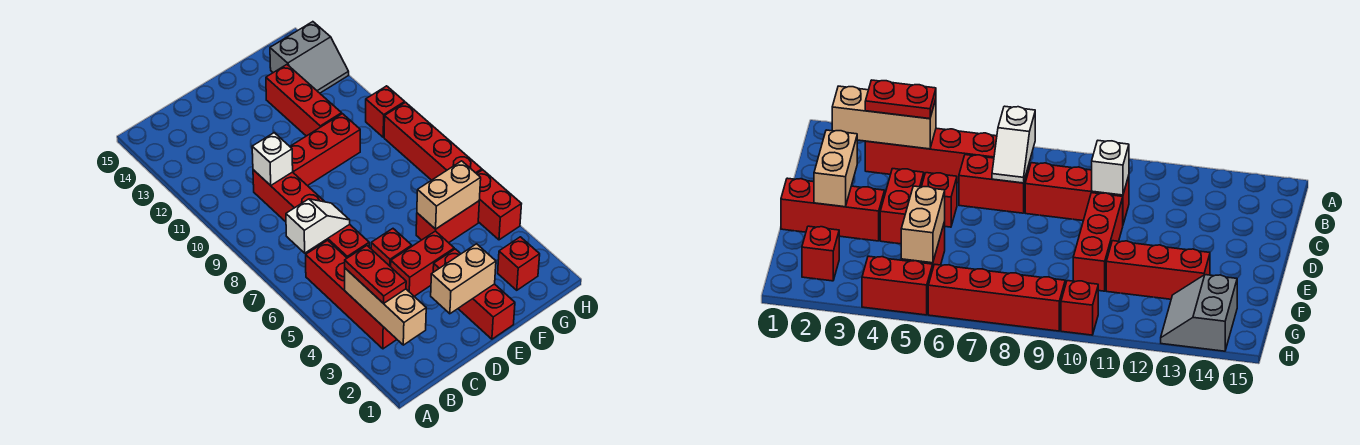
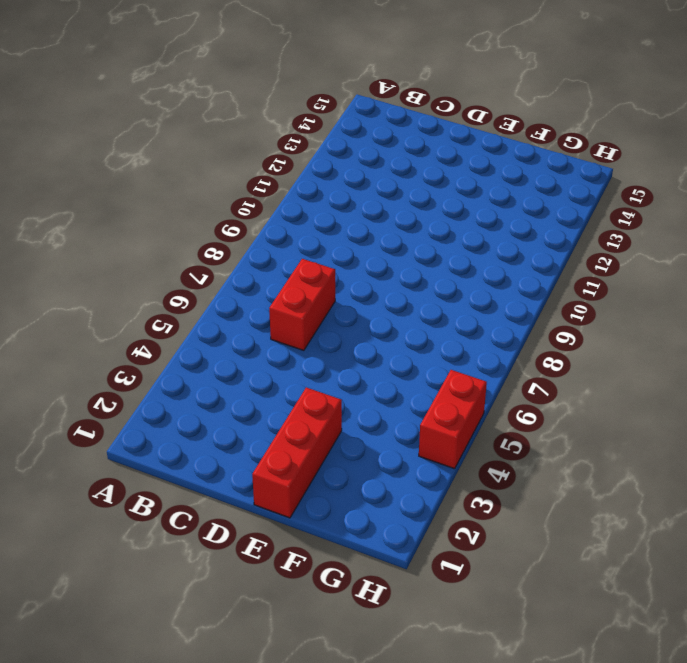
none -> red brick B3:B6 level 1
none -> red brick C8:C10 level 1
none -> red brick D4:E4 level 1

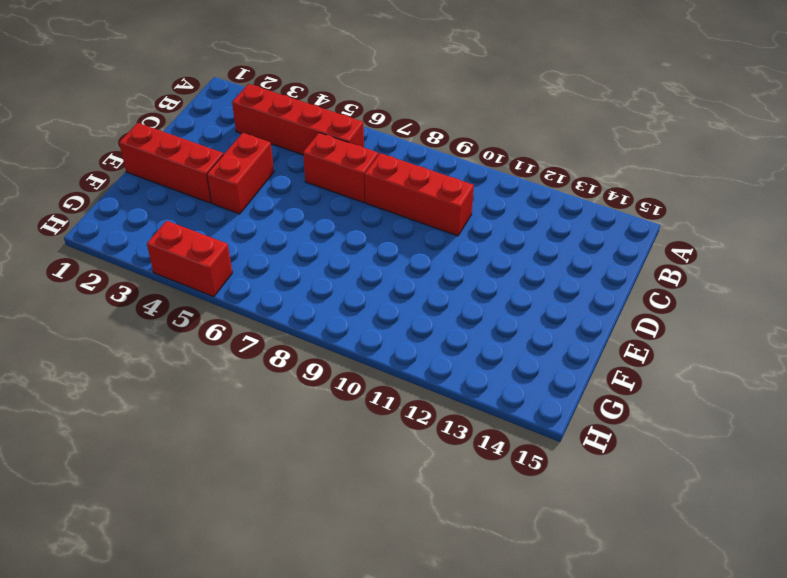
none -> red brick D5 level 1
none -> red brick D10:F10 level 1
none -> red brick F5:G5 level 1

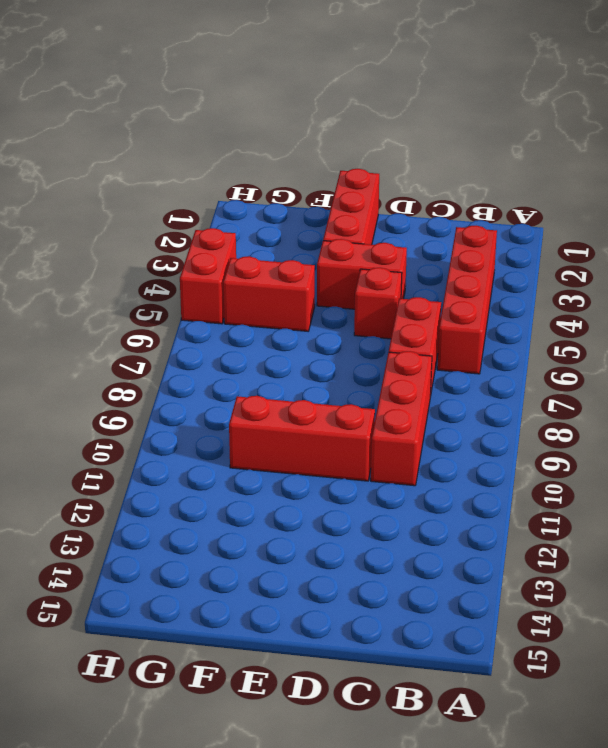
none -> red brick F11:F13 level 1
none -> red brick G2 level 1
none -> grey slope G13:H14 level 1 top 14

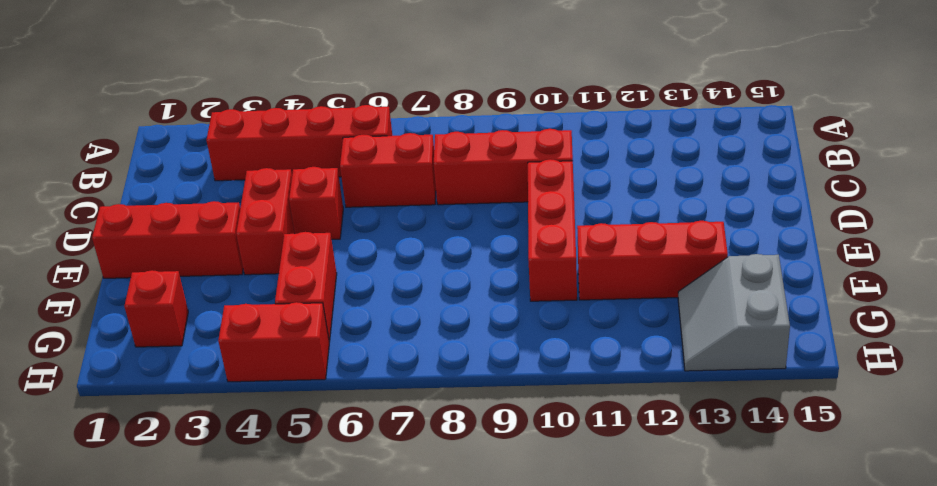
none -> red brick H6:H9 level 1
none -> red brick H10 level 1
none -> tan brick B2:B4 level 2

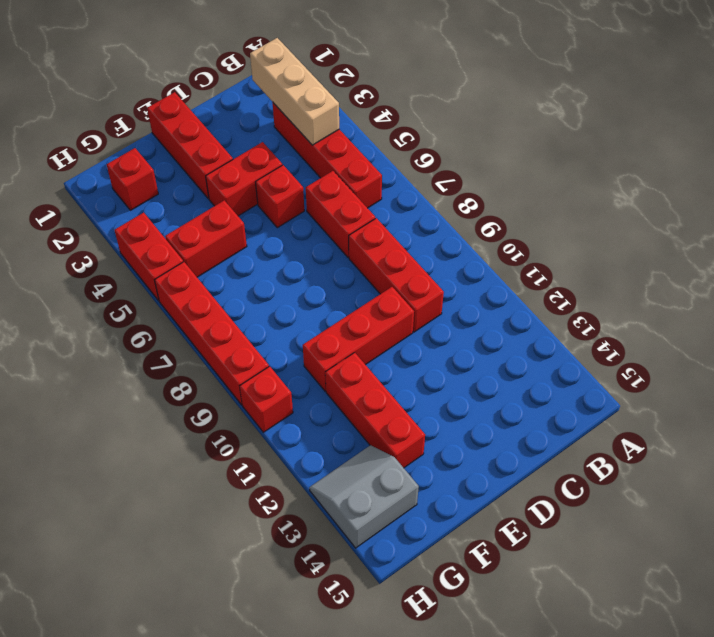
none -> white slope B7:C7 level 2 top B
none -> white brick C10 level 2
none -> tan brick D2:E2 level 2

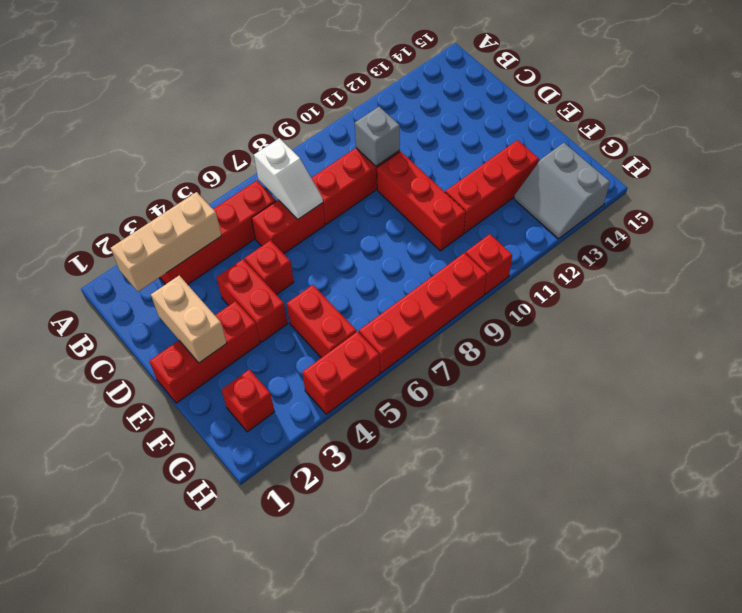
grey brick C10 level 2 -> white brick C10 level 2
none -> tan brick F5:G5 level 2
none -> red plate B3:B4 level 3

